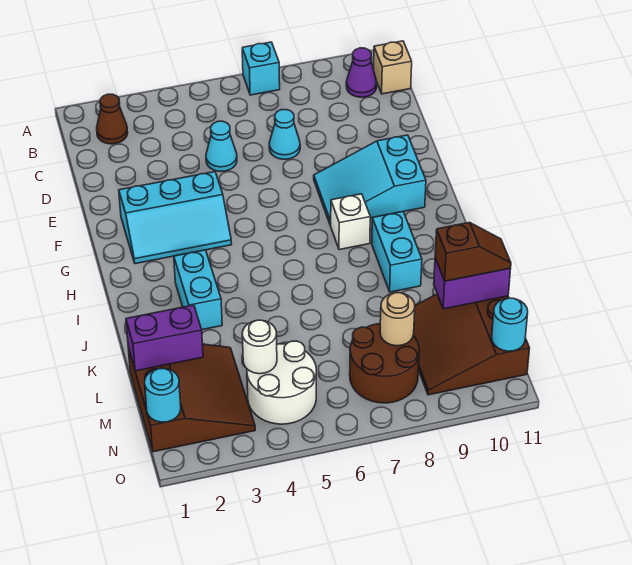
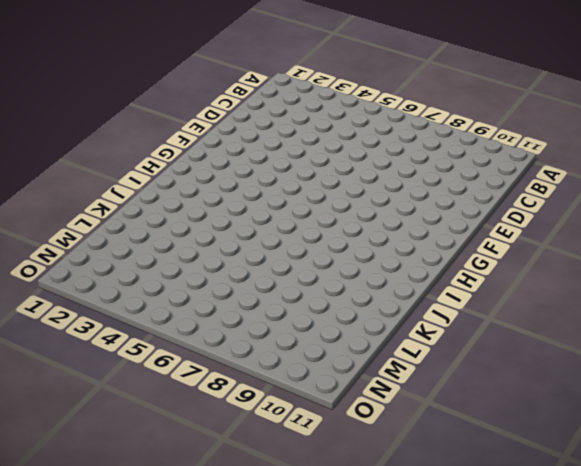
none -> cyan brick A7 level 1
none -> brown cone B2 level 1
none -> purple cone B10 level 1

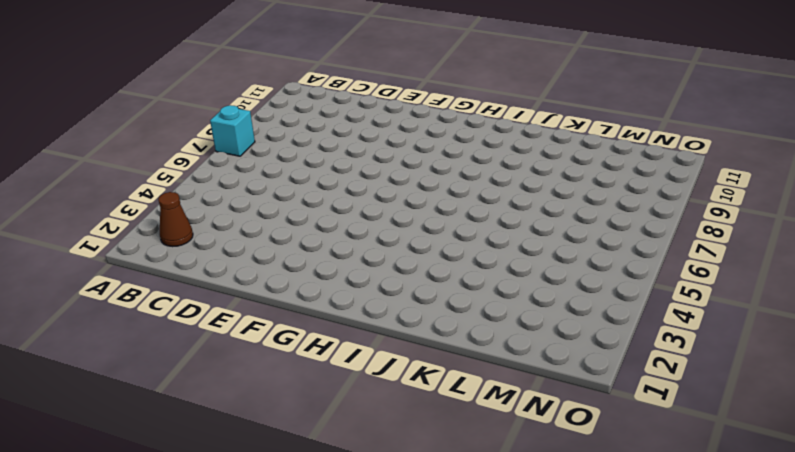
none -> purple cone B10 level 1
none -> tan brick B11 level 1
none -> cyan cone D5 level 1

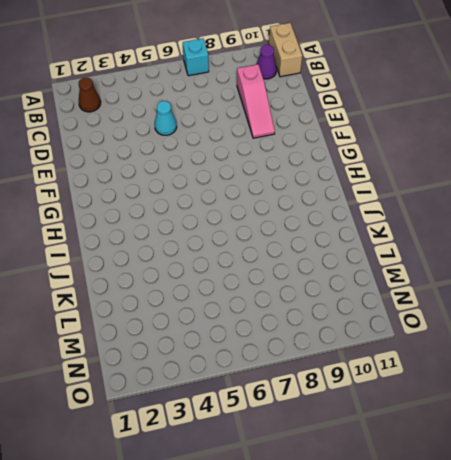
tan brick A11:B11 level 1 -> tan brick B11 level 1
pink slope C9:E9 level 1 top C -> none
none -> cyan cone D7 level 1
none -> cyan slope F2:G4 level 1 top F
none -> cyan slope F8:G10 level 1 top 10

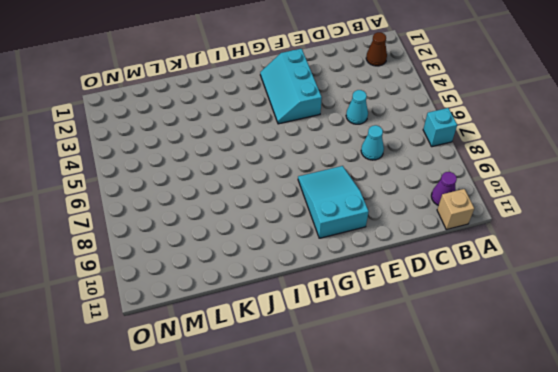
none -> white brick H8 level 1
none -> cyan brick I3:J3 level 1
none -> cyan brick I9:J9 level 1

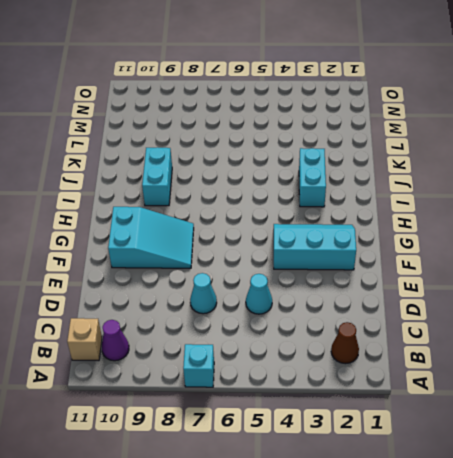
none -> white brick H8 level 1
none -> brown slope L1:N3 level 1 top 1
none -> brown slope L9:N11 level 1 top 11

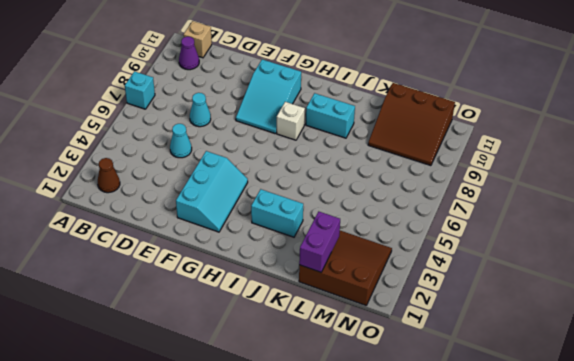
none -> white round brick M4:N5 level 1
none -> brown round brick M7:N8 level 1
none -> purple brick L10:L11 level 2

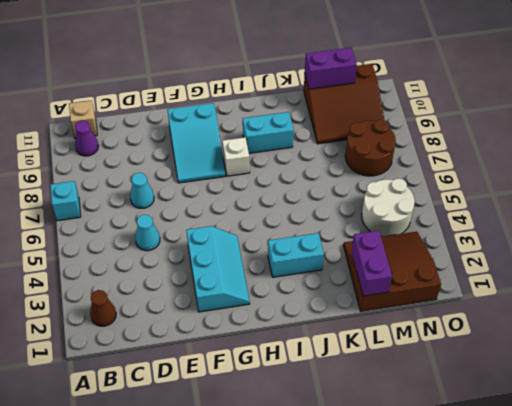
purple brick L11:M11 level 2 -> purple brick L10:L11 level 2
none -> white round brick M4 level 2
none -> tan round brick M8 level 2
none -> cyan round brick N1 level 2

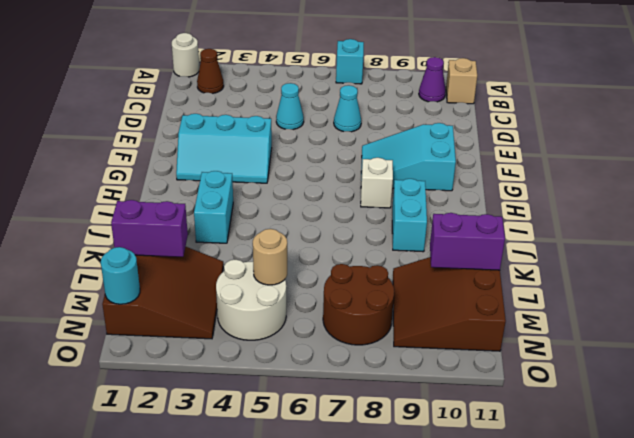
white round brick A1 level 1 -> white round brick M4 level 2
tan round brick M5 level 2 -> tan round brick M8 level 2
none -> cyan round brick N11 level 2
none -> brown slope L10:L11 level 3 top 10

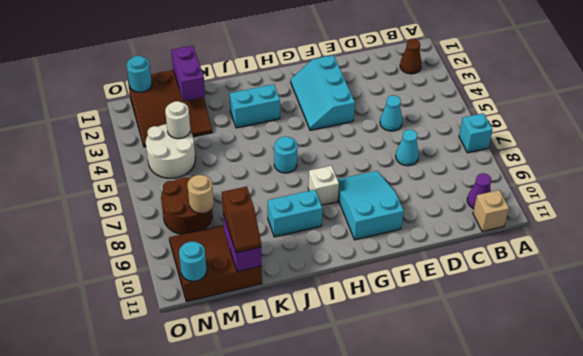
cyan round brick I6 level 1 -> none

